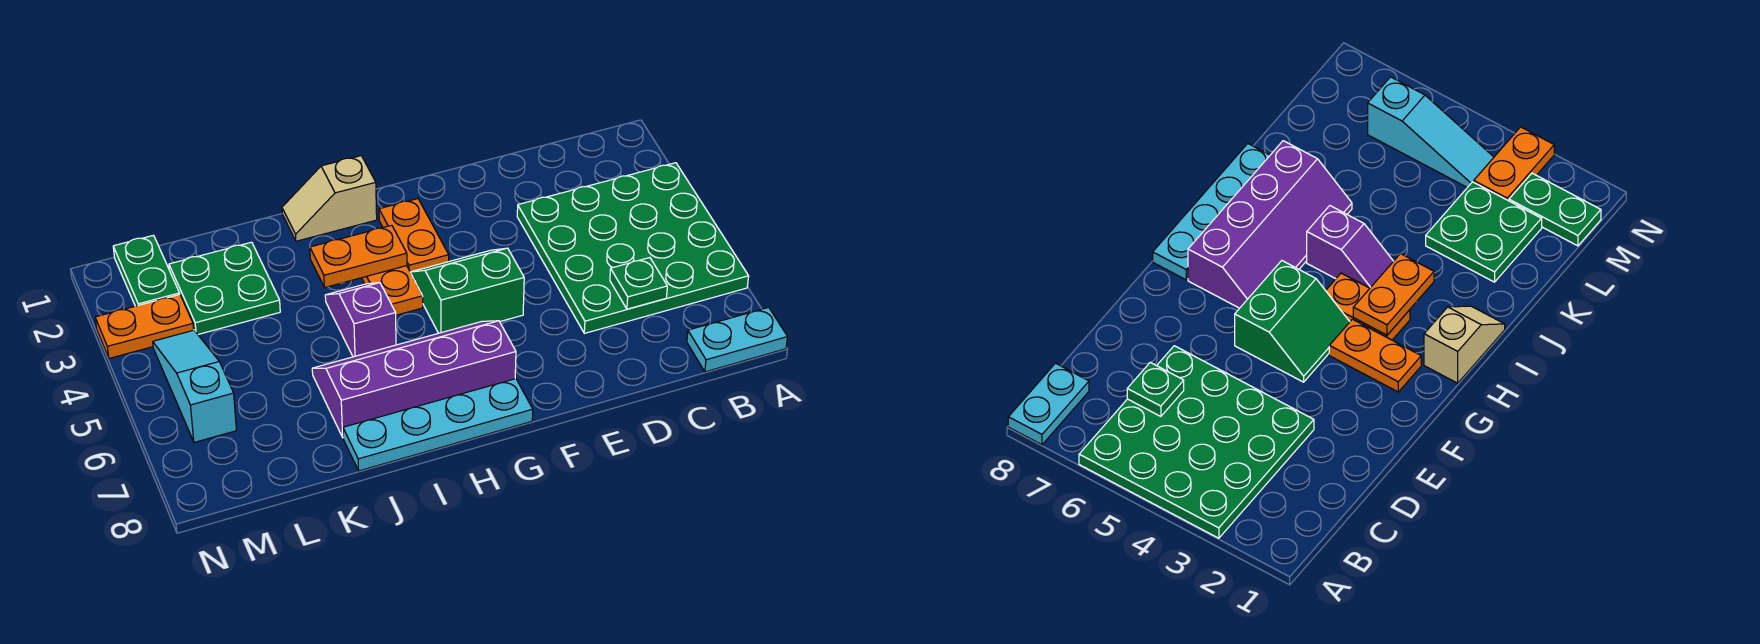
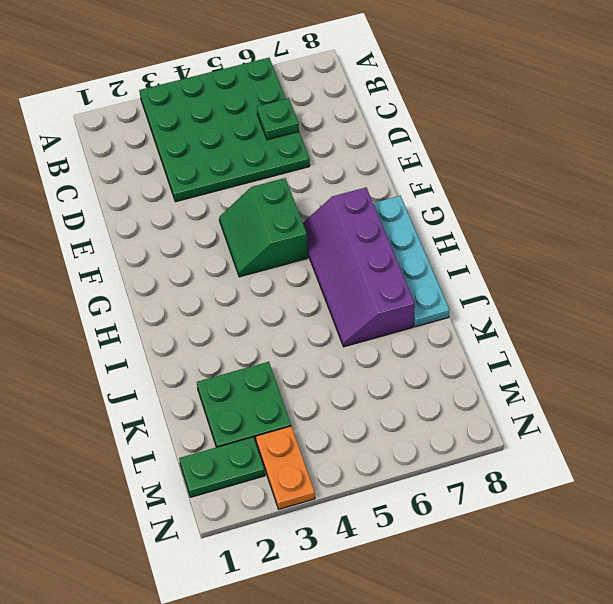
none -> cyan plate A8:B8 level 1
none -> orange plate G2:G3 level 1
none -> tan slope H1:I1 level 1 top H

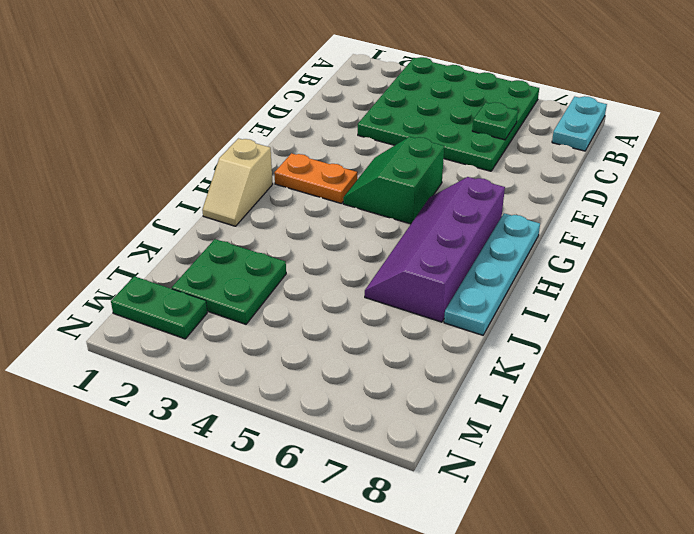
none -> orange plate H3:H4 level 1
none -> purple slope I4:I5 level 1 top 5
none -> orange plate M3:N3 level 1

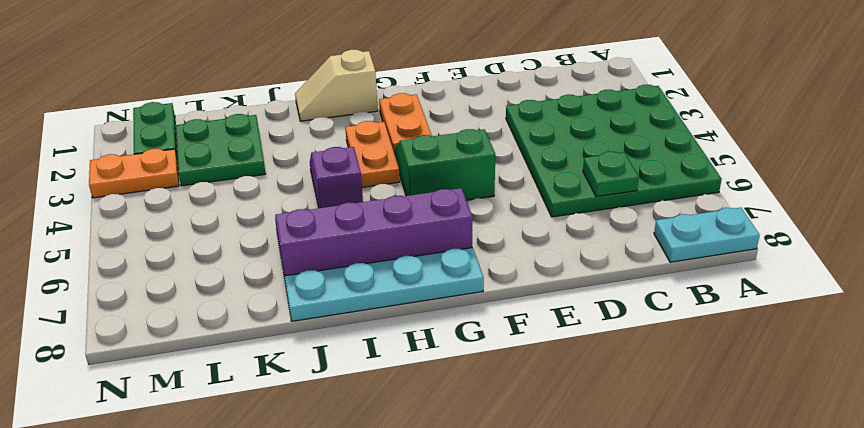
none -> cyan slope M4:M6 level 1 top 6
none -> orange plate H3:I3 level 2

